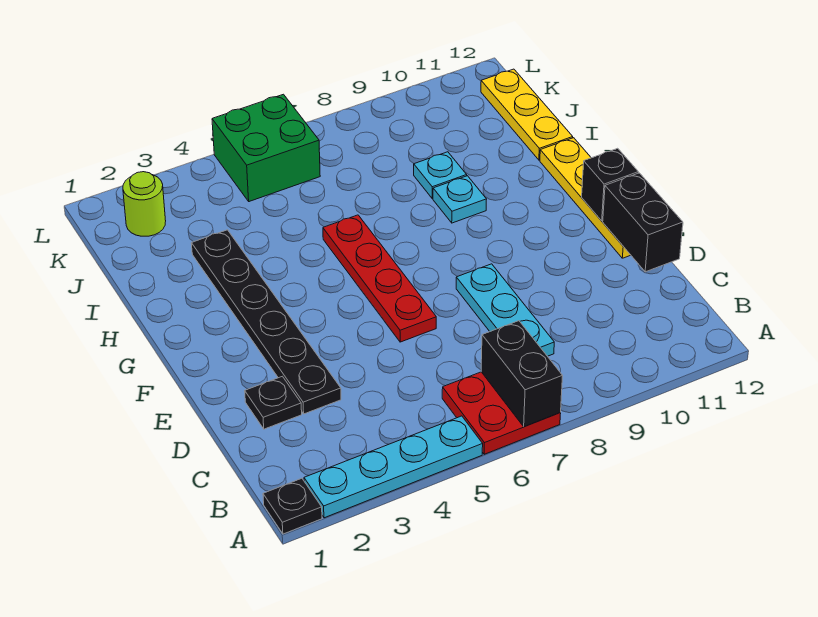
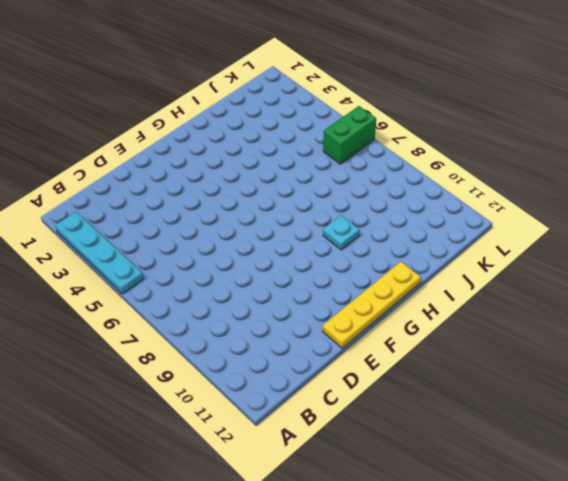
green brick K6:L6 level 1 -> green brick K5:L6 level 1
none -> black plate A1 level 1
none -> red plate A6:B7 level 1
none -> cyan plate C8:E8 level 1

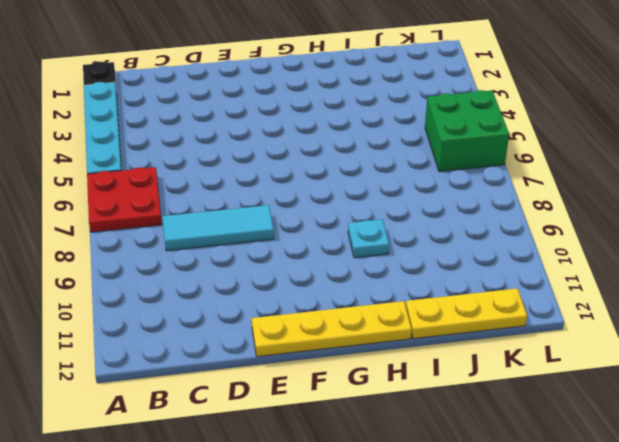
cyan tile C8:E8 level 1 -> cyan plate C8:E8 level 1
none -> black plate D2 level 1
none -> black plate D3:I3 level 1
none -> red plate E6:H6 level 1

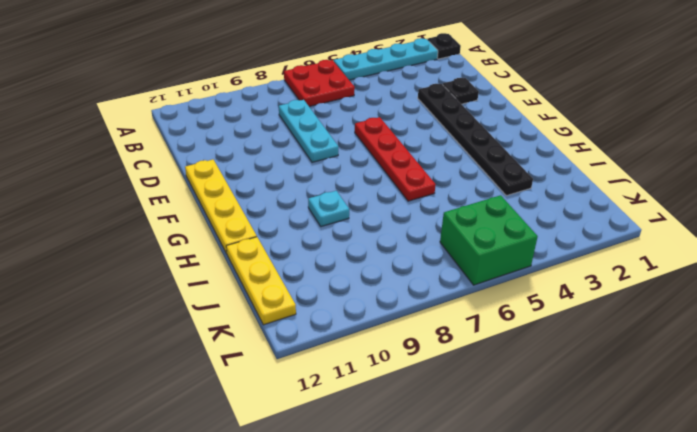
none -> cyan plate I9 level 1
none -> lime round brick K2 level 1
none -> black brick A7:B7 level 2

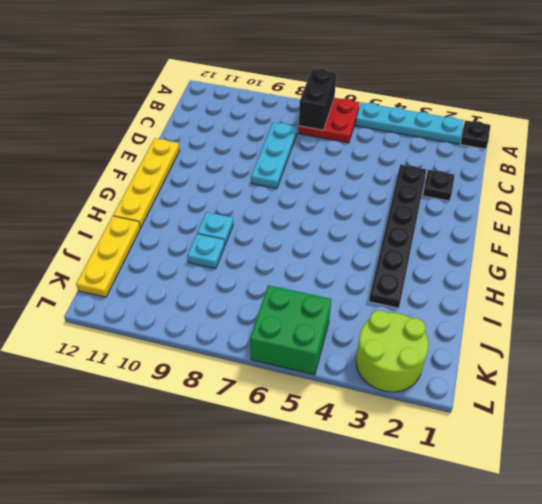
lime round brick K2:L3 level 1 -> lime round brick K2 level 1
none -> red plate E6:H6 level 1
none -> black brick D12:E12 level 2
none -> black brick F12 level 2

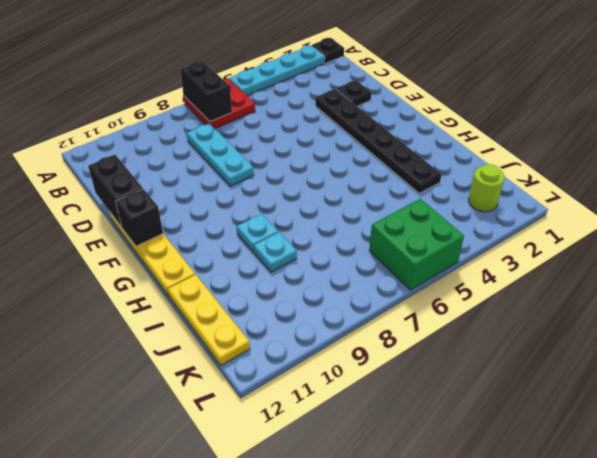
none -> red plate E6:H6 level 1

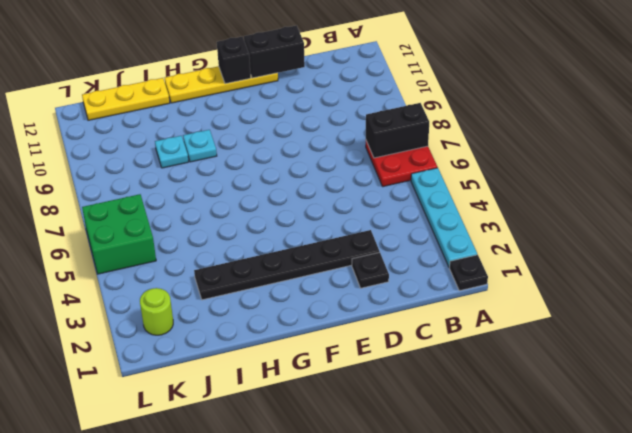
none -> cyan plate C8:E8 level 1
none -> red plate E6:H6 level 1

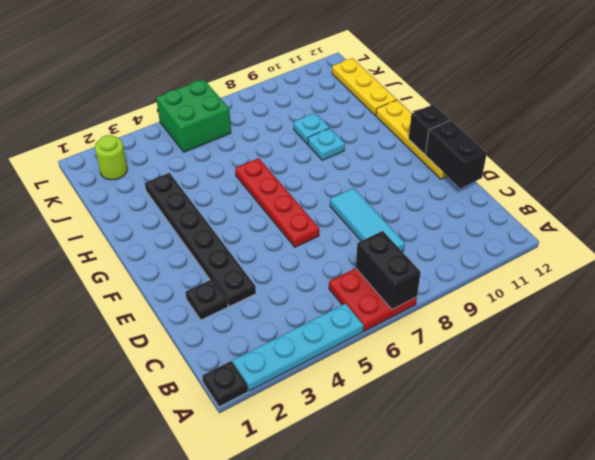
cyan tile C8:E8 level 1 -> cyan plate C8:E8 level 1

